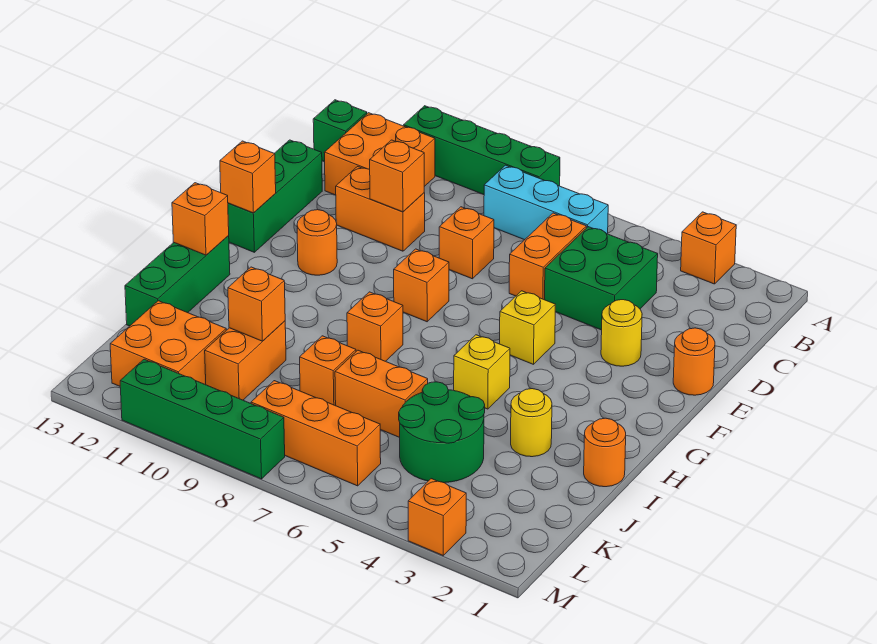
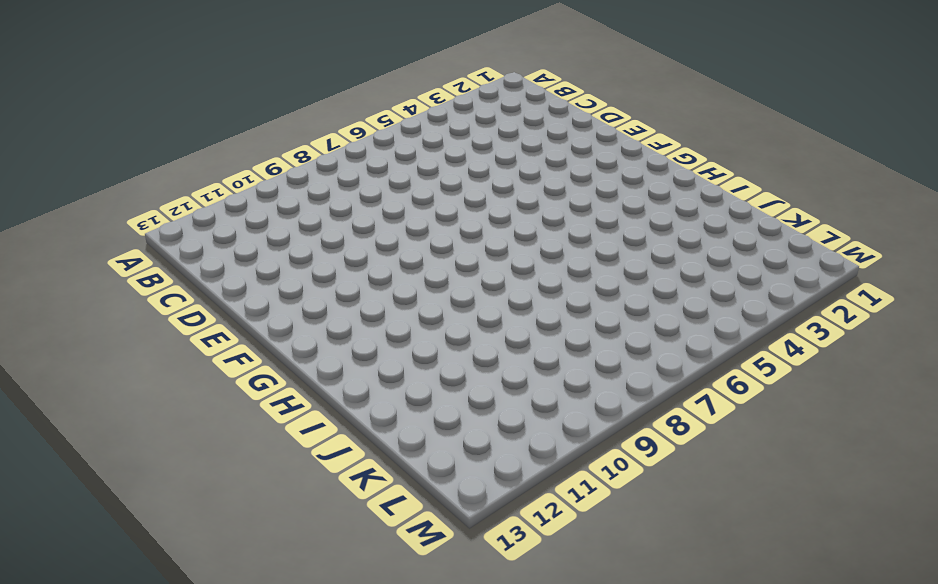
none -> orange brick A3 level 1
none -> green brick A8:A11 level 1
none -> cyan brick B6:B8 level 1
none -> orange brick B11:C12 level 1

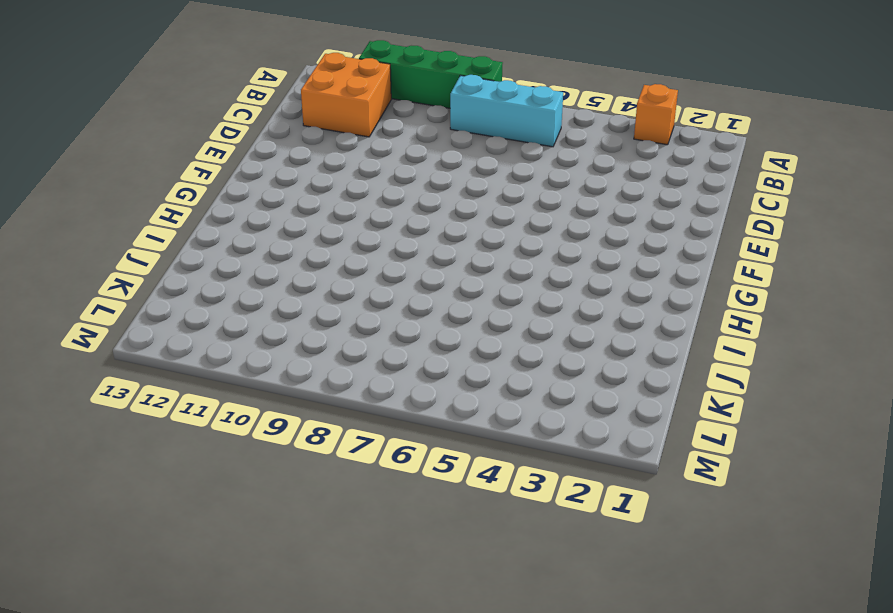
none -> green brick B13 level 1
none -> green brick C4:D5 level 1
none -> orange brick C6:D6 level 1
none -> orange brick D8 level 1

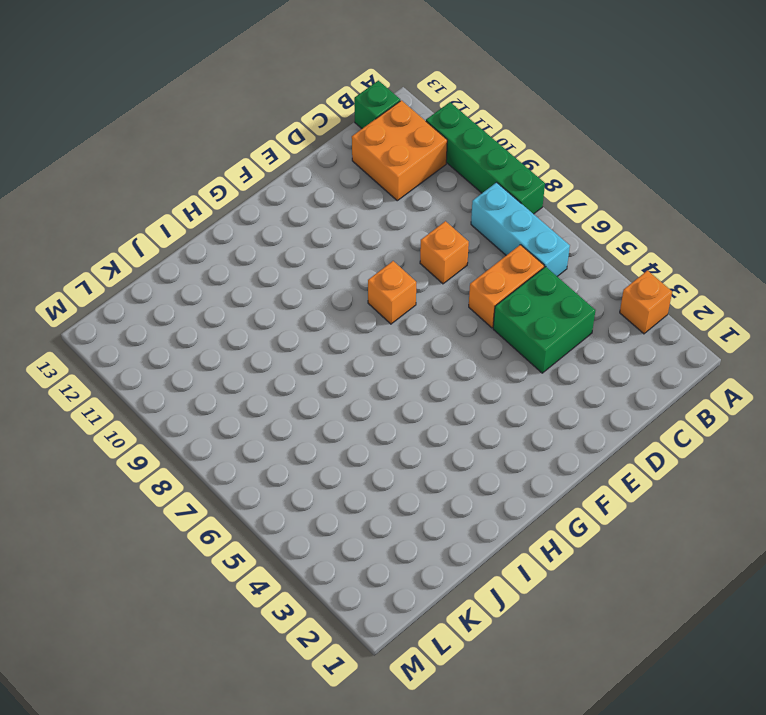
none -> orange brick D10:D11 level 1
none -> green brick D13:F13 level 1
none -> orange round brick E1 level 1
none -> yellow round brick E3 level 1

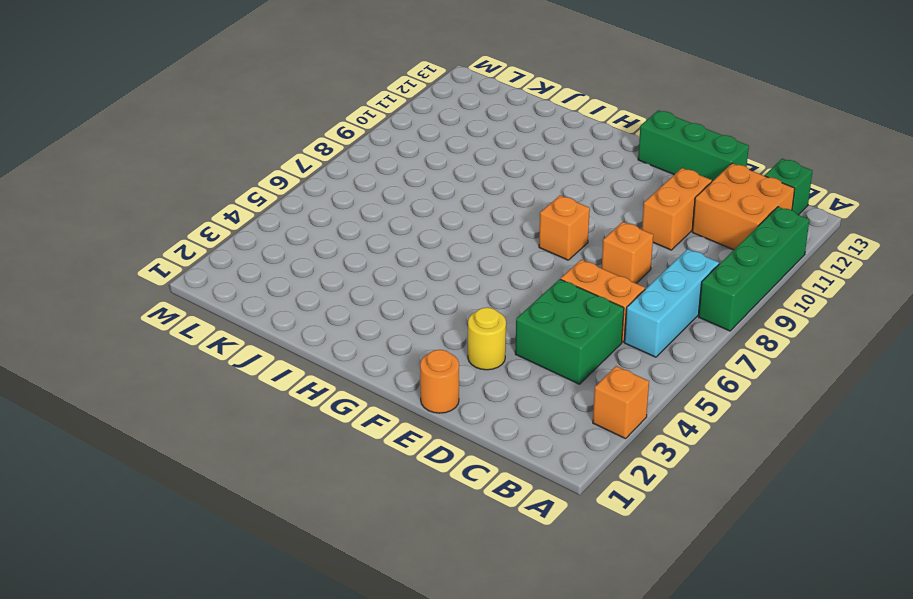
none -> yellow brick F5 level 1
none -> orange round brick F11 level 1
none -> yellow brick H5 level 1
none -> orange brick H8 level 1

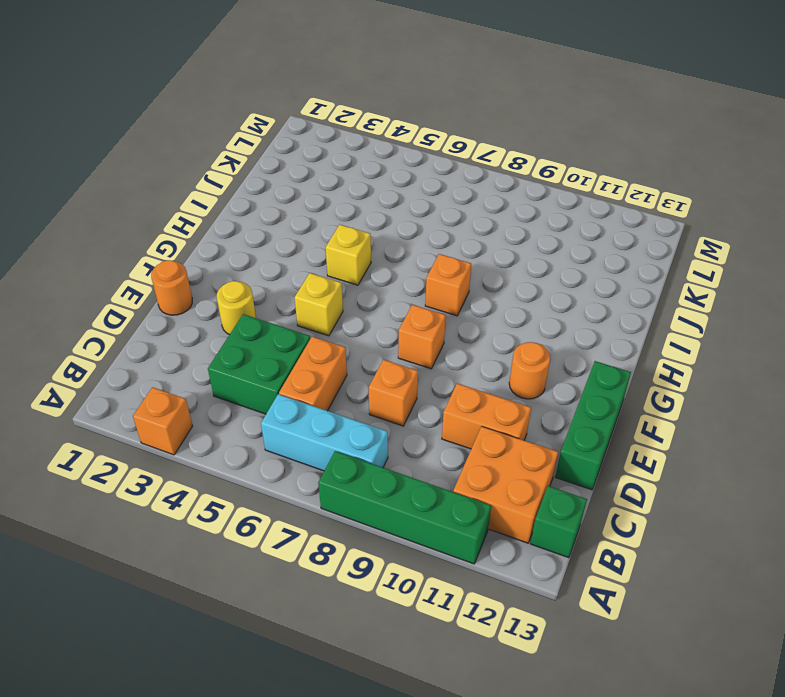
none -> green brick H13:J13 level 1
none -> orange round brick I1 level 1
none -> yellow round brick I3 level 1
none -> green round brick J4:K5 level 1

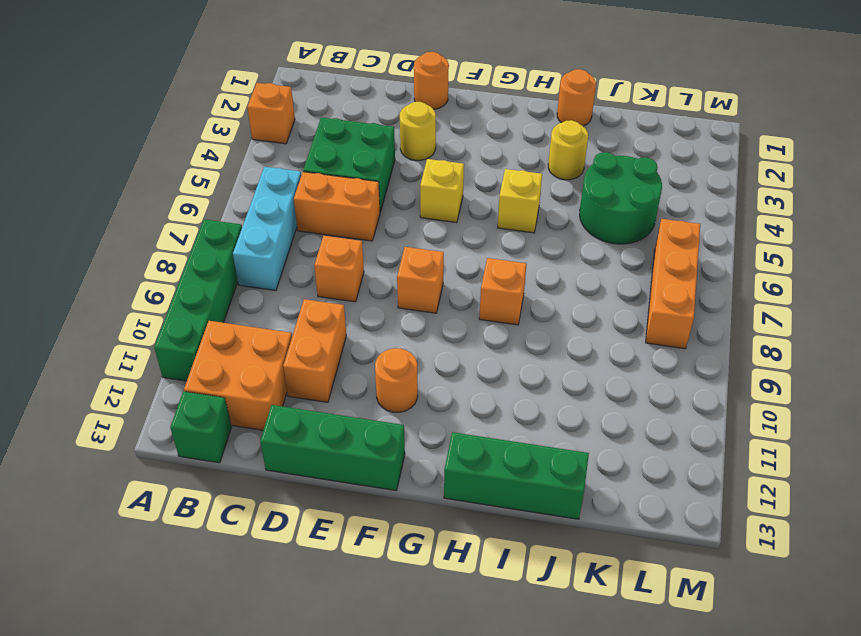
none -> orange brick J6:J7 level 1
none -> orange brick J8 level 1
none -> orange brick J10:K10 level 1
none -> orange brick K11:L12 level 1

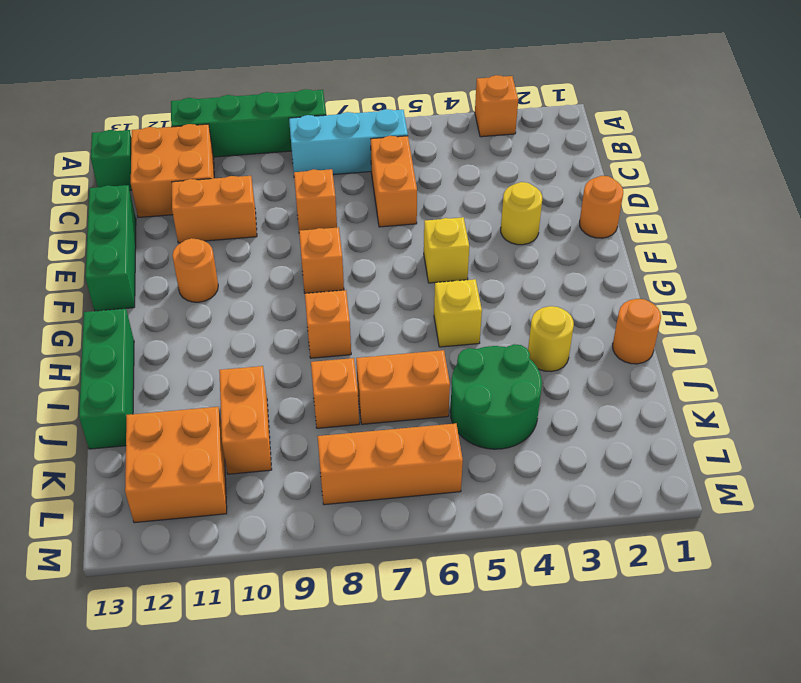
none -> green brick C4:D5 level 1
none -> orange brick M3 level 1
none -> green brick M8:M11 level 1
none -> orange brick D10 level 2

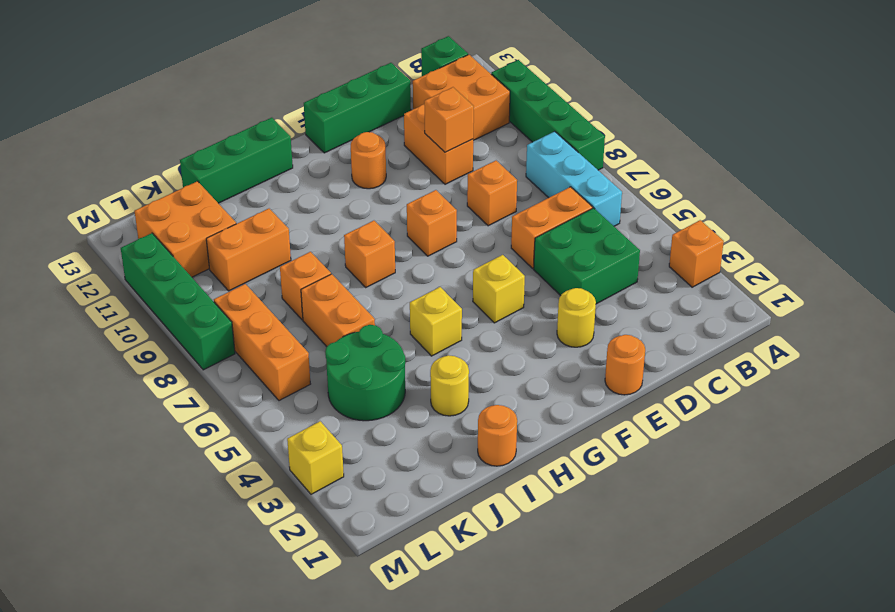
yellow brick M3 level 1 -> orange brick M3 level 1
none -> orange brick F13 level 2
none -> orange brick H13 level 2
none -> orange brick J10 level 2

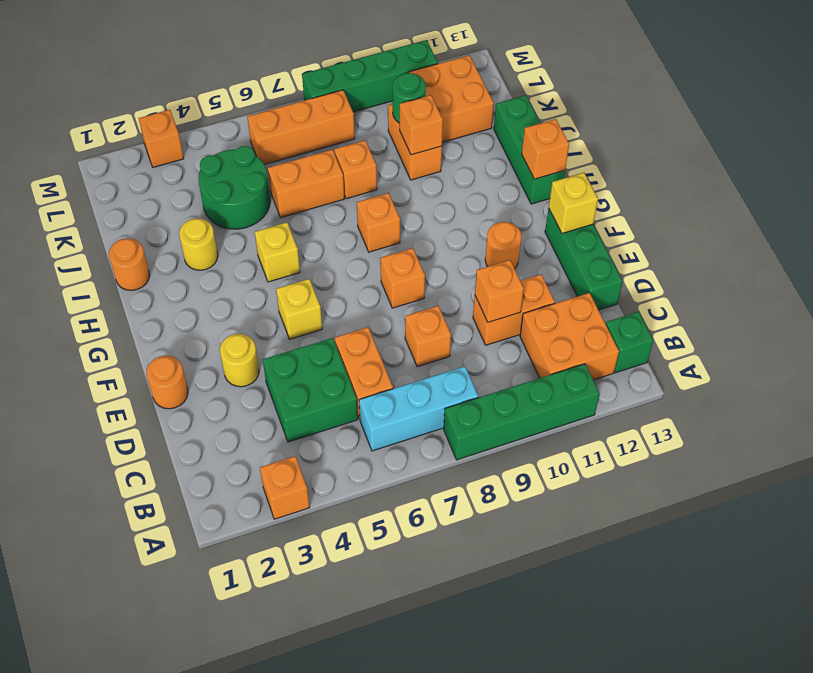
yellow brick F13 level 2 -> orange brick F13 level 2
green round brick K10 level 2 -> none

